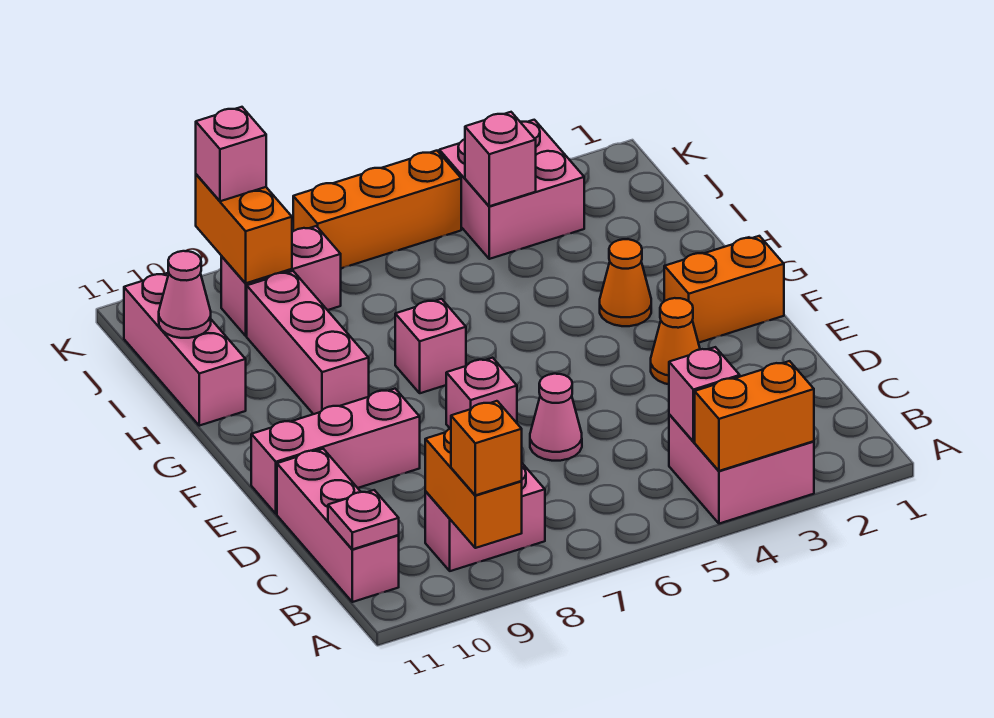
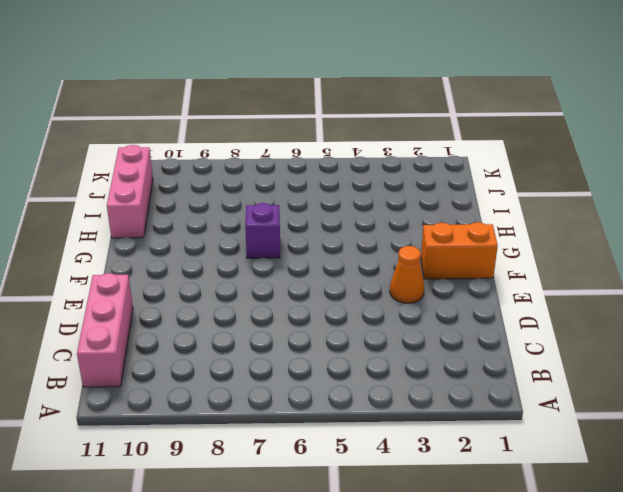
purple brick G7 level 1 -> pink brick G7 level 1
none -> pink brick A3:B4 level 1
none -> pink brick B8:B9 level 1
none -> pink cone D6 level 1

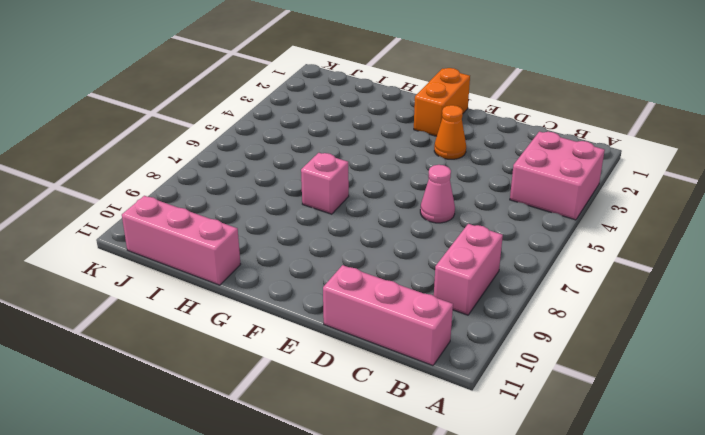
none -> pink brick E7 level 1
none -> pink brick E9:E11 level 1
none -> orange cone G3 level 1

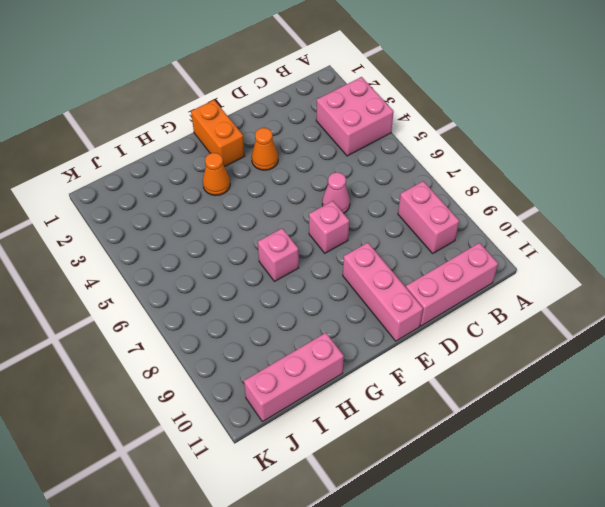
none -> pink brick G9:I9 level 1
none -> pink brick J3:K4 level 1
none -> pink brick J8:J9 level 1

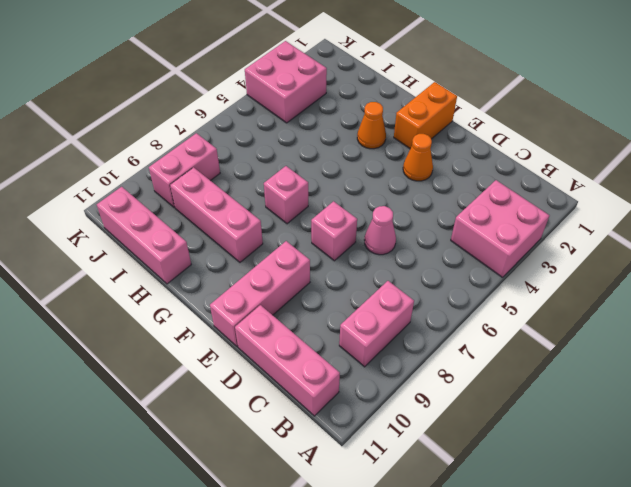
none -> orange brick K5:K7 level 1
none -> orange brick A3:A4 level 2
none -> orange brick A9:B9 level 2

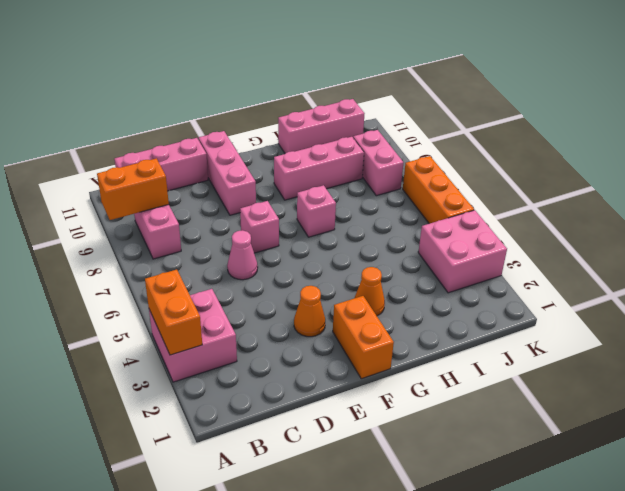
none -> pink brick B4 level 2
none -> pink plate B11 level 2
none -> pink cone I11 level 2

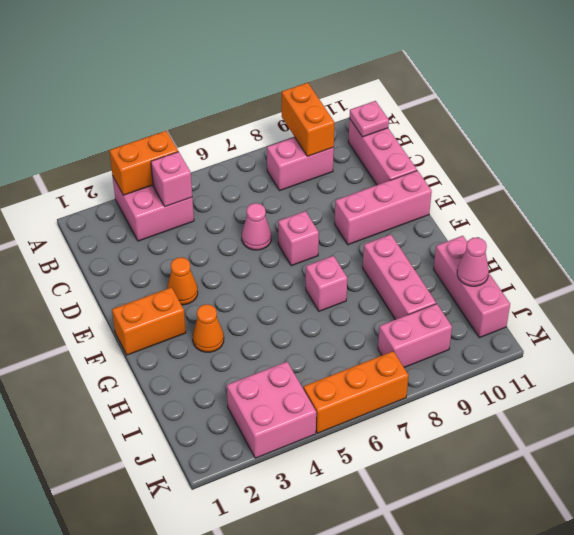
none -> pink brick J4 level 2
none -> orange brick J9:K9 level 2
none -> orange brick A9 level 3

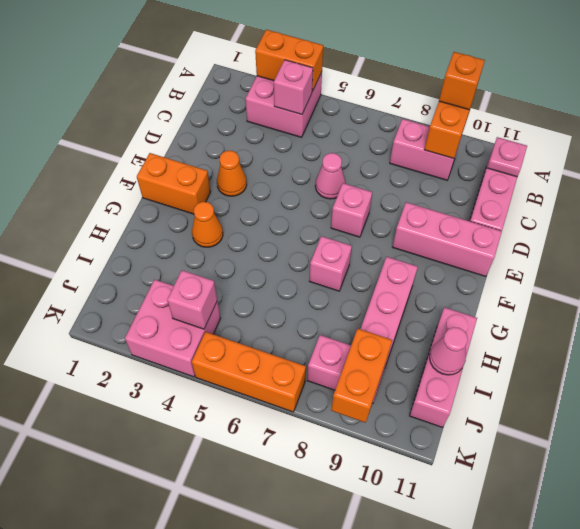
none -> pink brick K9 level 3

